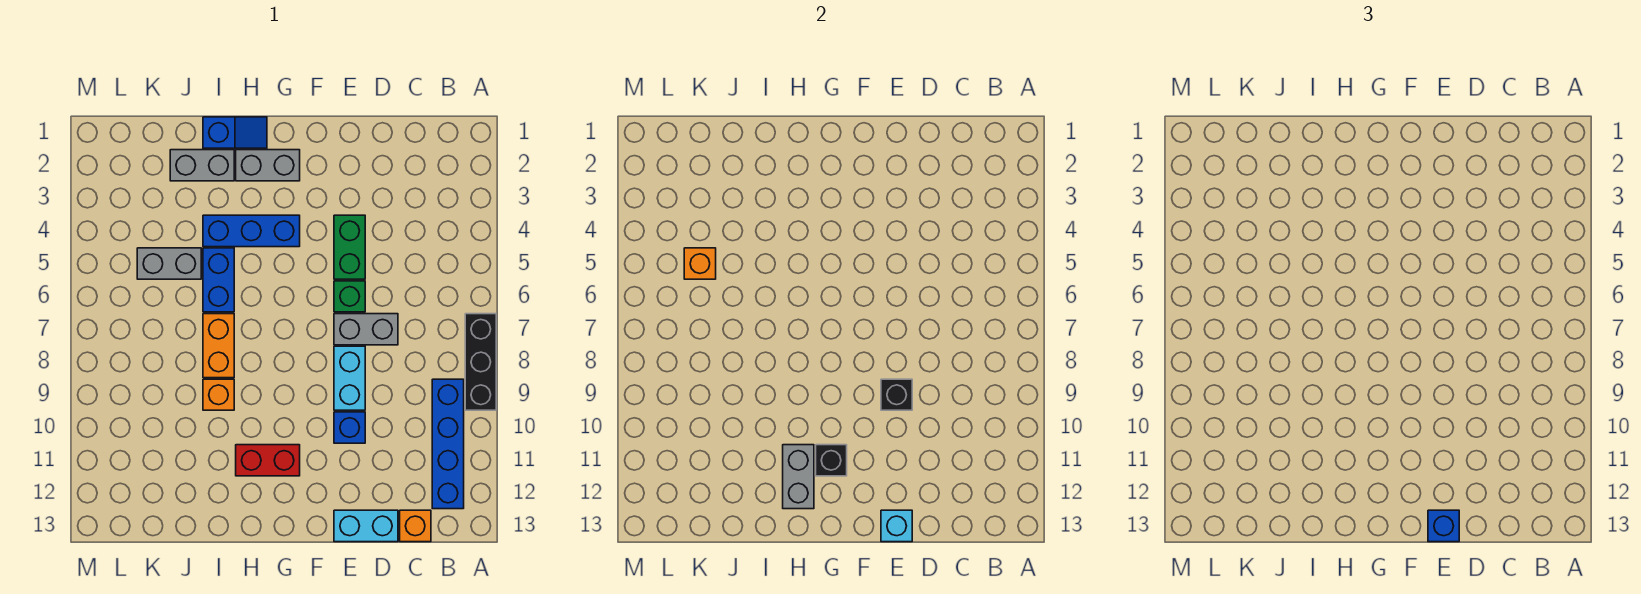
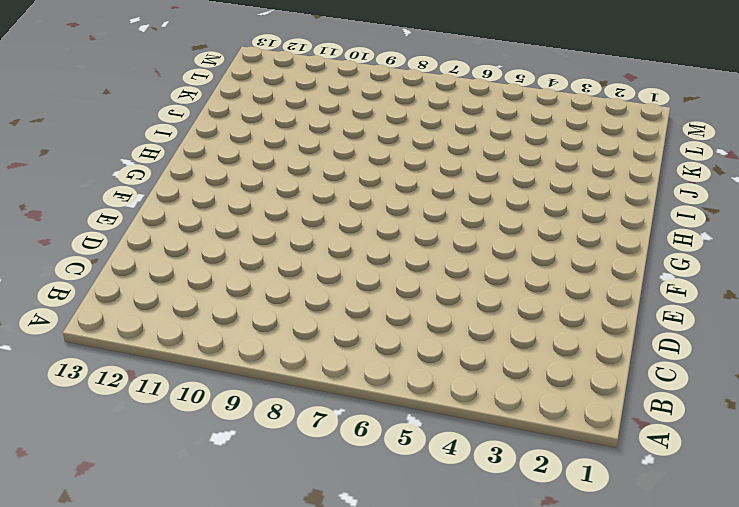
none -> black brick A7:A9 level 1
none -> blue brick B9:B12 level 1
none -> orange brick C13 level 1

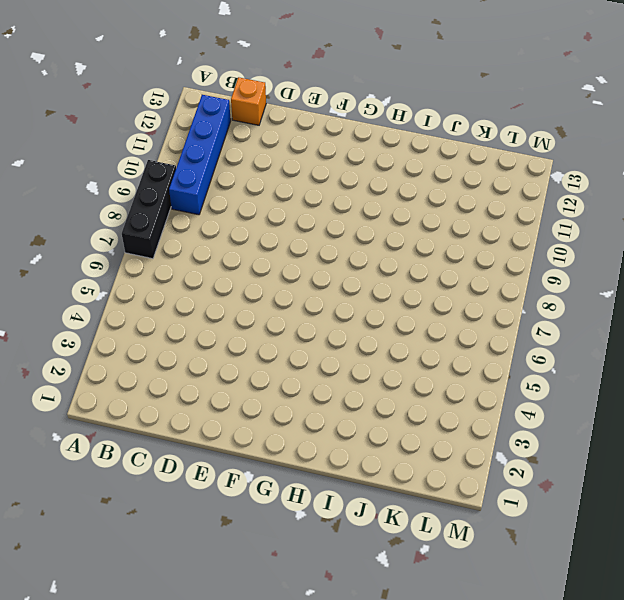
none -> grey brick D7:E7 level 1
none -> cyan brick D13:E13 level 1
none -> green brick E4:E5 level 1

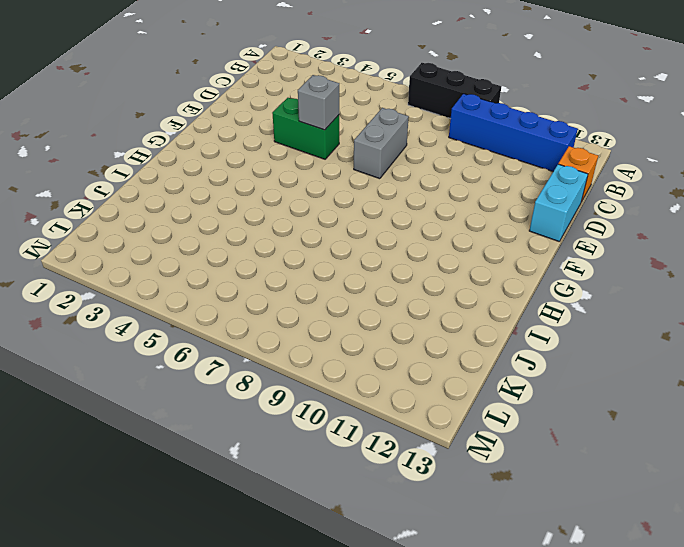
grey brick E5 level 2 -> none
none -> green brick E6 level 1
none -> cyan brick E8:E9 level 1
none -> blue brick E10 level 1

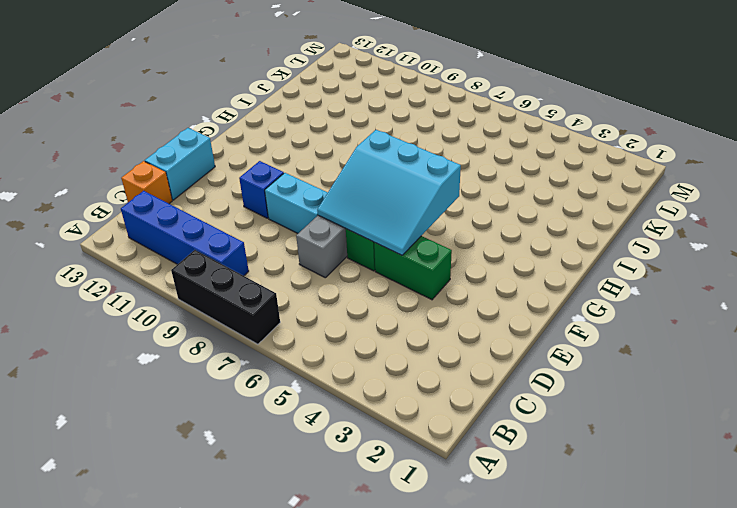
cyan slope E5:G7 level 2 top G -> none
none -> grey brick G2:H2 level 1
none -> blue brick G4:I4 level 1
none -> red brick G11:H11 level 1

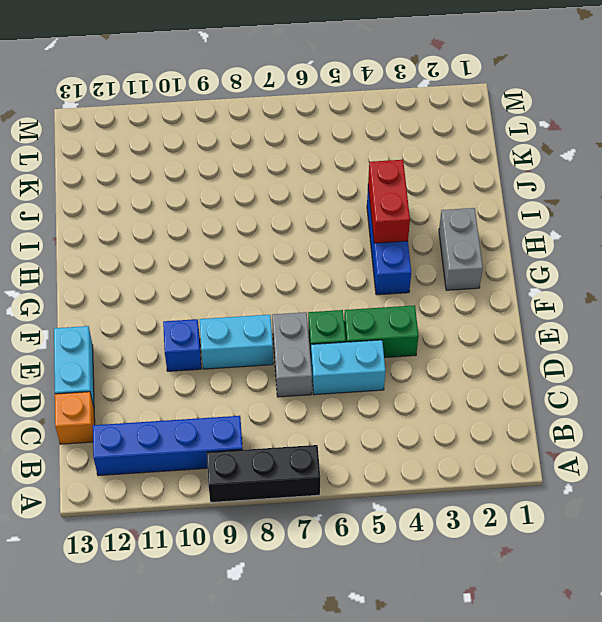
cyan brick D5:D6 level 1 -> none
red brick H4:I4 level 2 -> red brick G11:H11 level 1
none -> blue slope H1:I1 level 1 top I
none -> grey brick I2:J2 level 1
none -> blue brick I5:I6 level 1

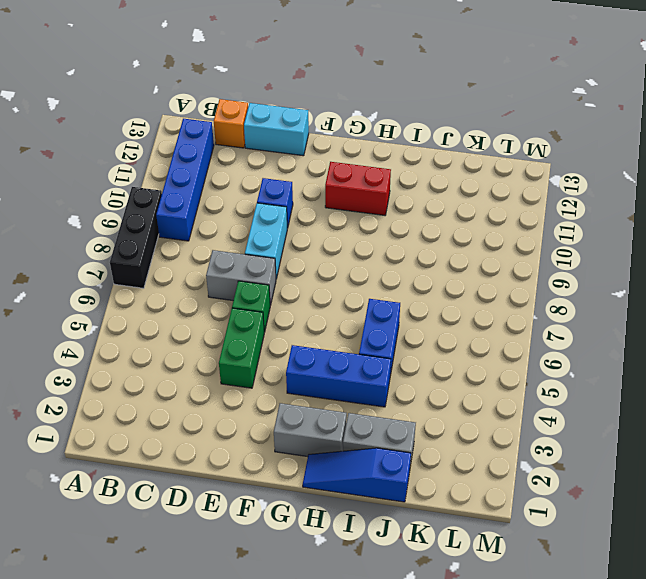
blue slope H1:J1 level 1 top J -> blue slope H1:I1 level 1 top I
none -> orange brick I7:I8 level 1
none -> orange brick I9 level 1
none -> grey brick J5:K5 level 1

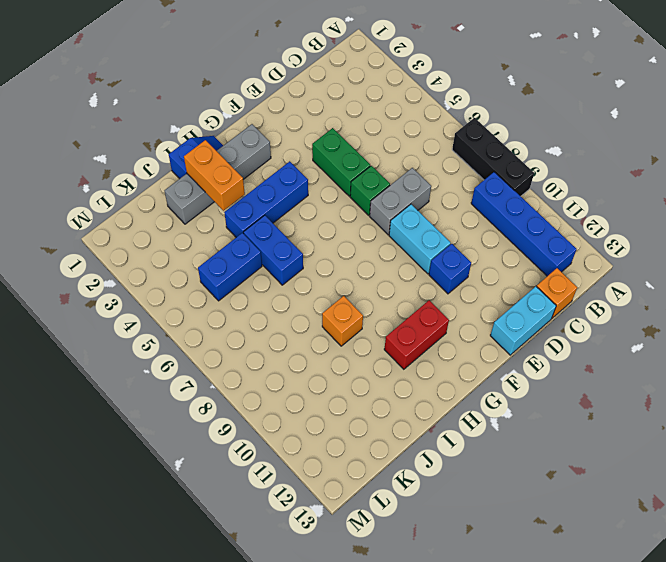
orange brick I2:I3 level 2 -> orange brick I7:I8 level 1
blue brick J5:K5 level 1 -> grey brick J5:K5 level 1
none -> black brick E9 level 2
none -> cyan brick E13 level 2
none -> black brick G11 level 2

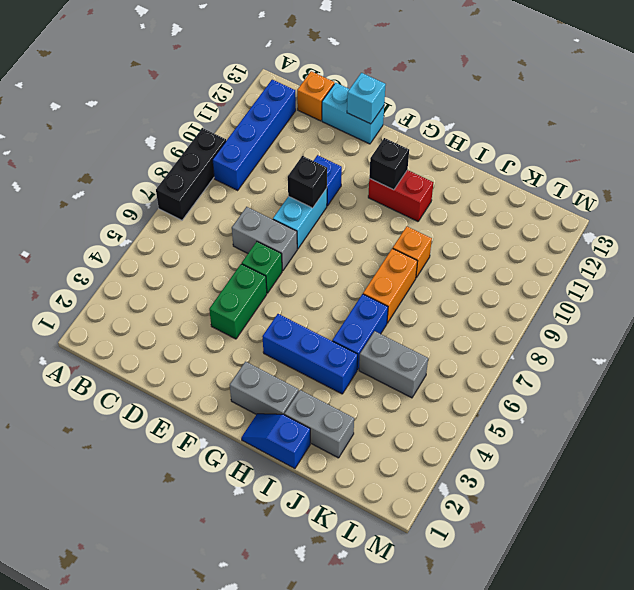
none -> grey brick H11:H12 level 2
none -> orange brick K5 level 2
none -> blue brick E13 level 3

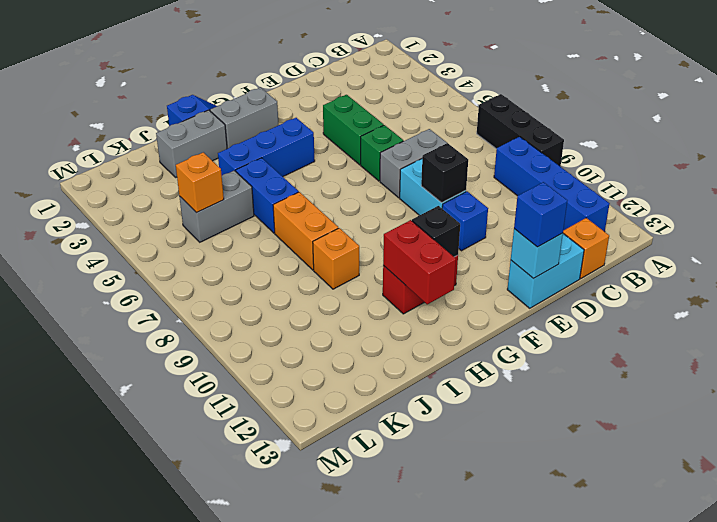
red brick H11:H12 level 2 -> grey brick H11:H12 level 2

